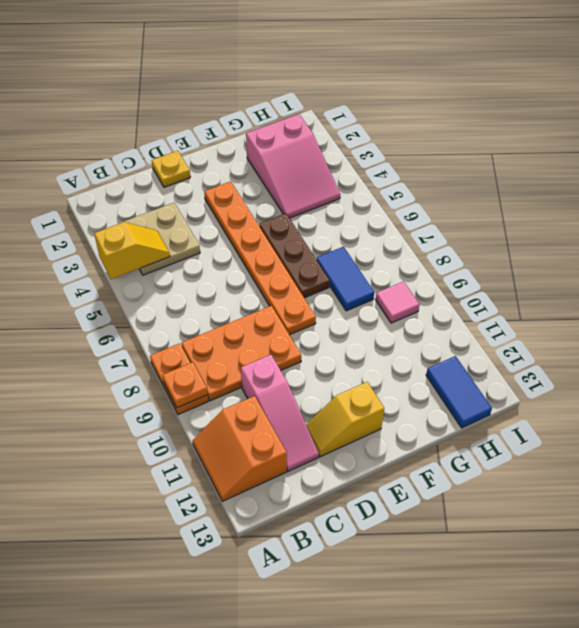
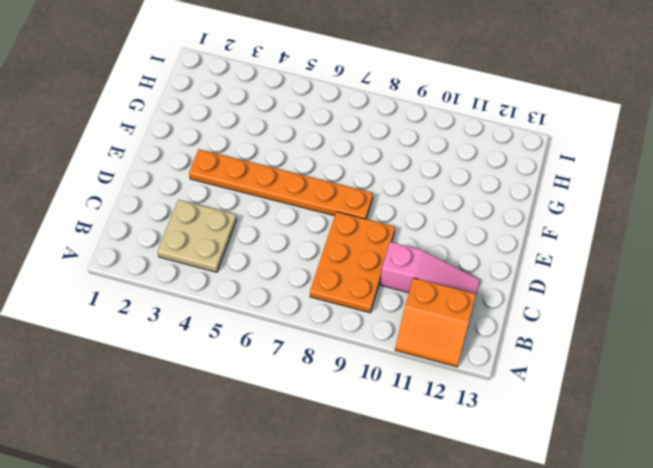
none -> orange plate A8:A9 level 1
none -> yellow plate D1 level 1
none -> yellow slope D12:E12 level 1 top E

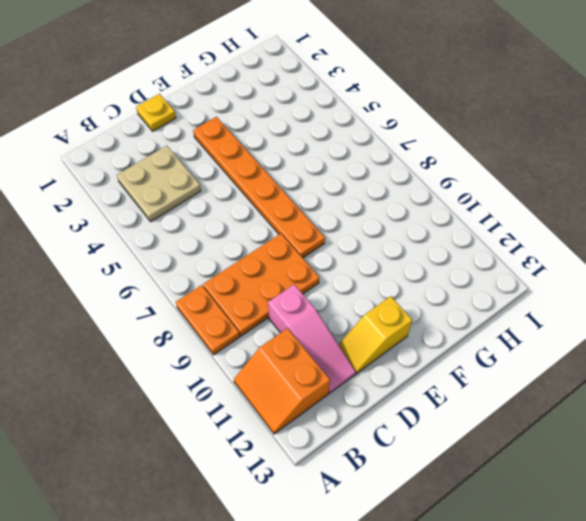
none -> brown plate F5:F7 level 1
none -> pink slope G2:H4 level 1 top 2
none -> blue tile G7:G8 level 1

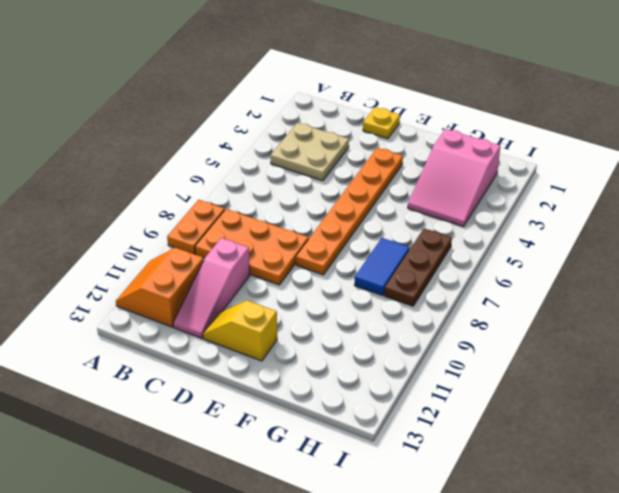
brown plate H6:H8 level 1 -> brown plate F5:F7 level 1
none -> pink tile H9 level 1
none -> blue tile H12:H13 level 1
none -> yellow slope A4:B4 level 2 top A

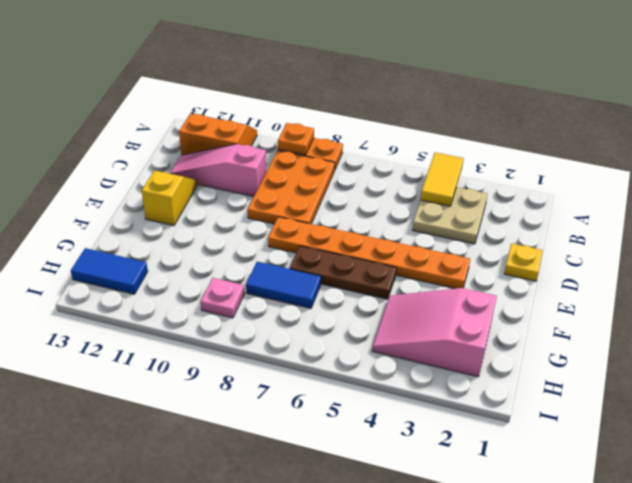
yellow tile A4:B4 level 2 -> yellow slope A4:B4 level 2 top A
pink plate H9 level 1 -> pink tile H9 level 1

